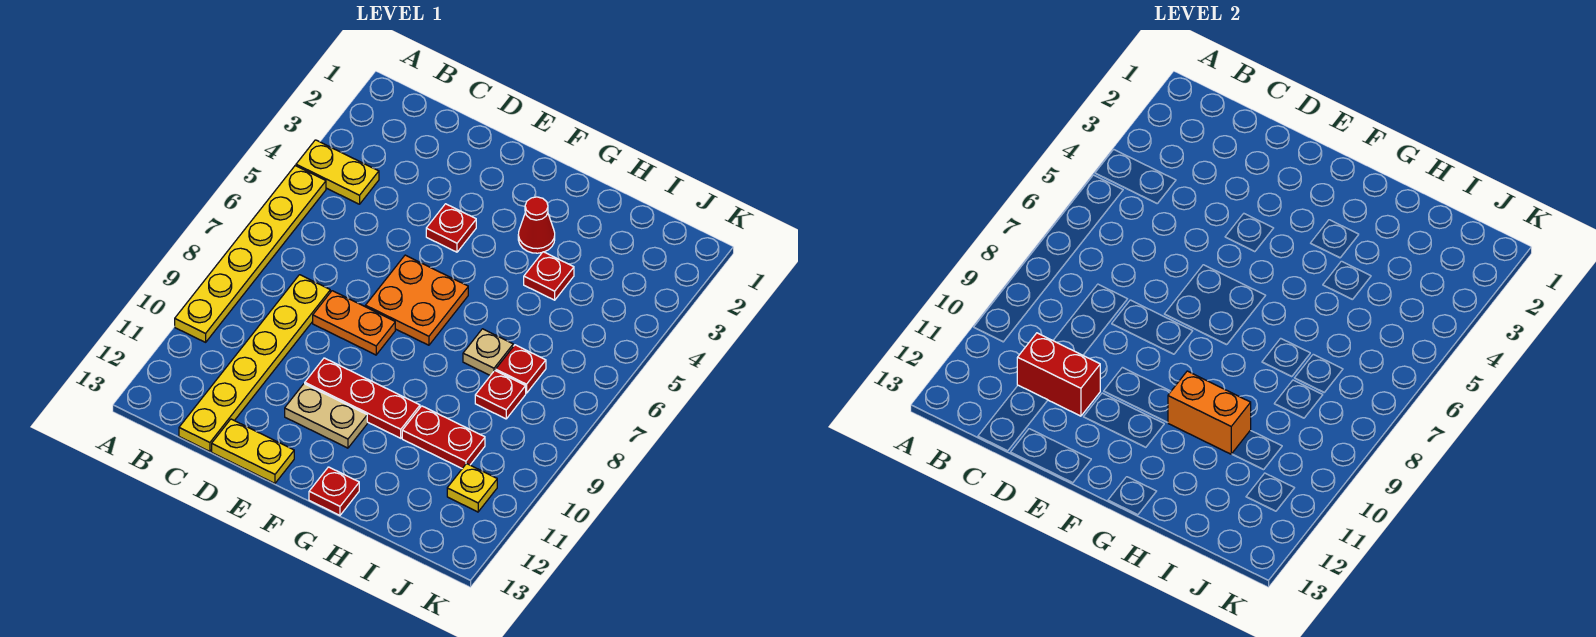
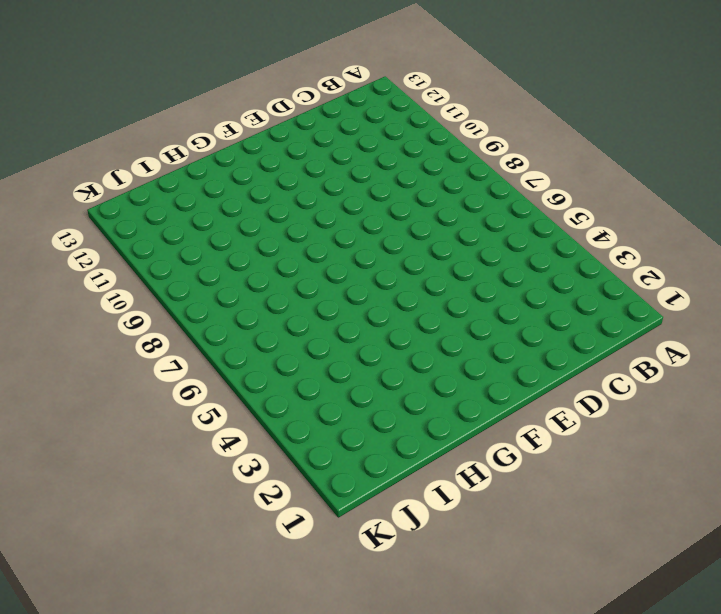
none -> yellow plate A4:B4 level 1
none -> yellow plate A5:A10 level 1
none -> yellow plate C8:C13 level 1

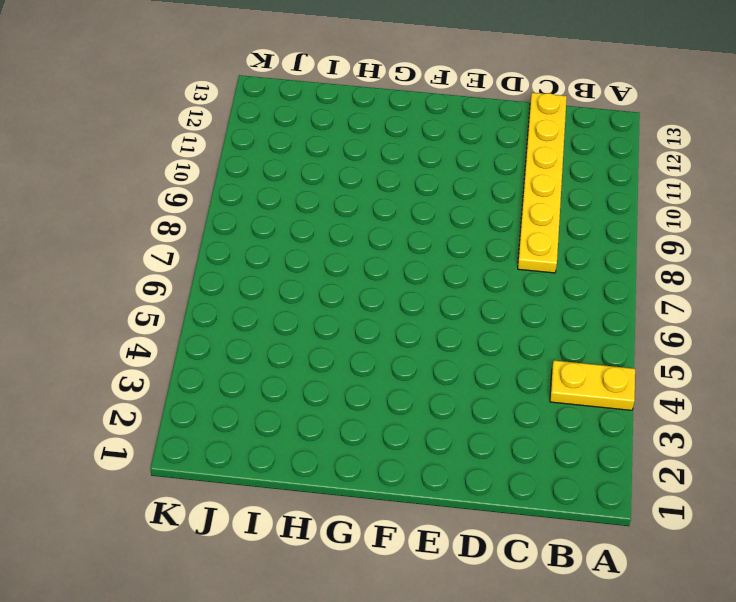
none -> yellow plate A5:A10 level 1
none -> orange plate D8:E8 level 1
none -> yellow plate D13:E13 level 1

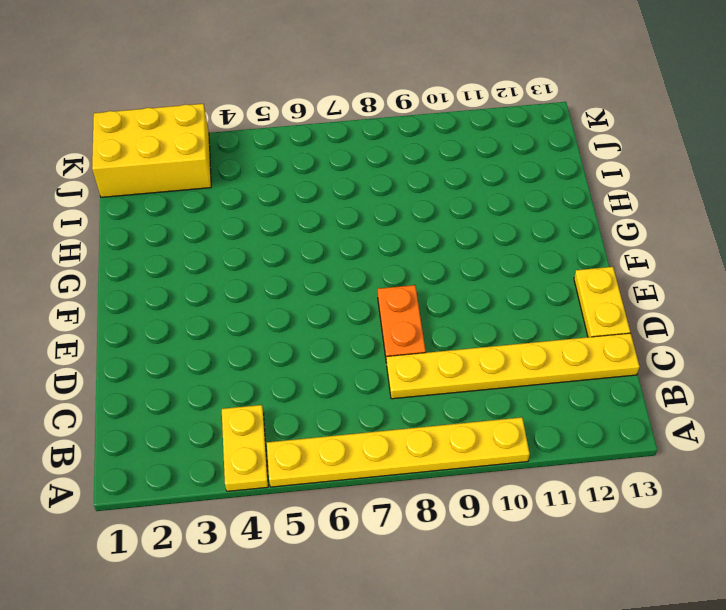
yellow brick J1:K3 level 1 -> none
none -> red plate E4 level 1
none -> orange plate E6:F7 level 1
none -> red plate E10:G10 level 1

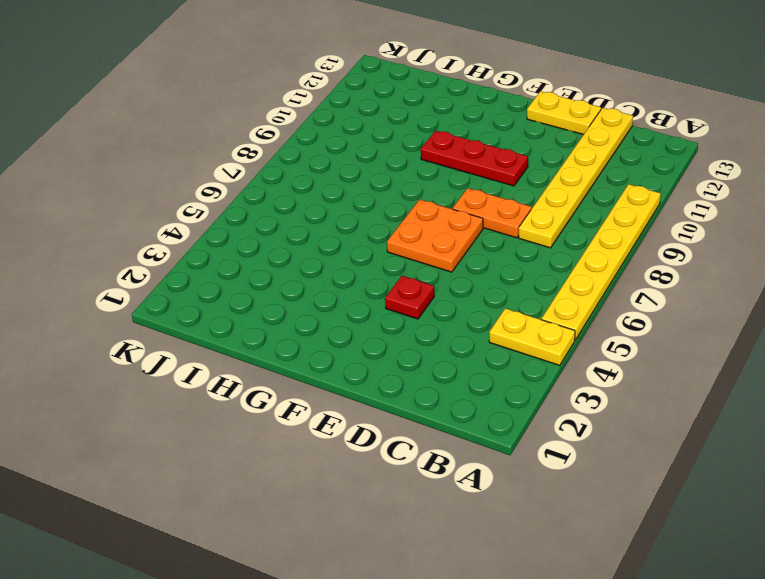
none -> tan plate E11:F11 level 1
none -> red cone G3 level 1
none -> red plate G13 level 1

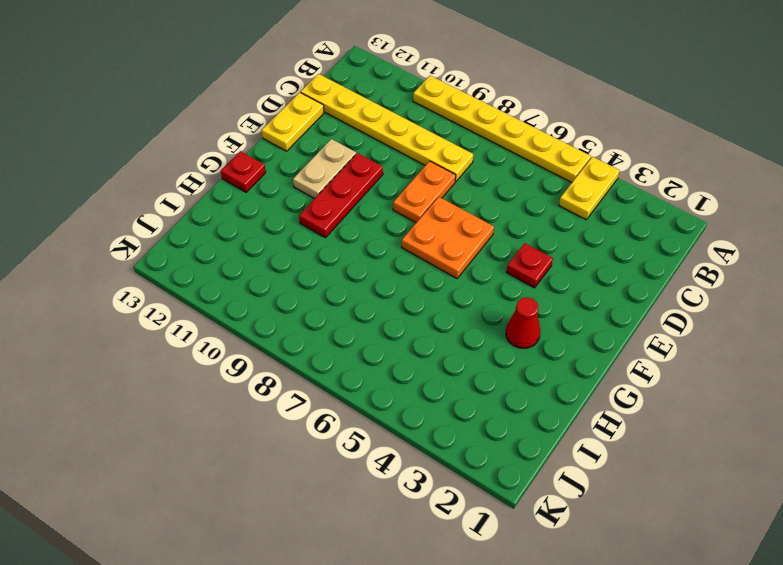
none -> red plate H4 level 1
none -> tan plate H7 level 1
none -> red plate H10:I10 level 1

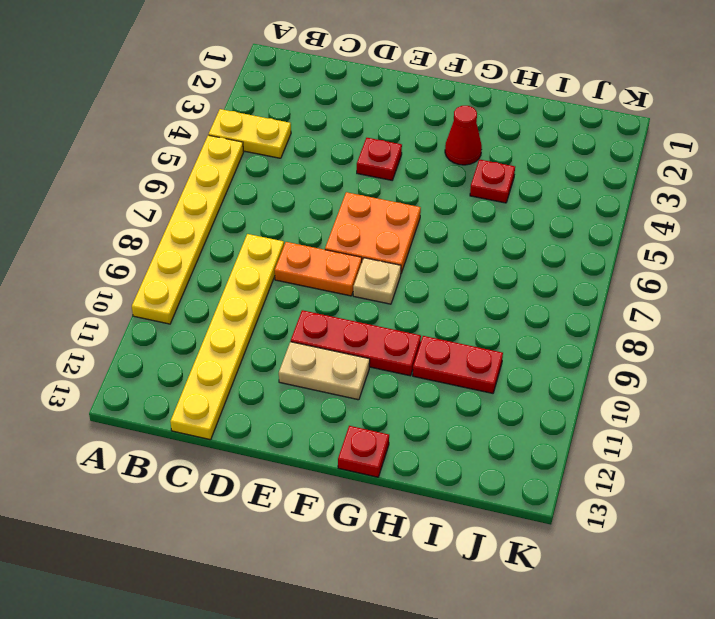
tan plate F8 level 1 -> tan plate H7 level 1
none -> yellow plate D13:E13 level 1
none -> red plate I7 level 1
none -> red plate I8 level 1

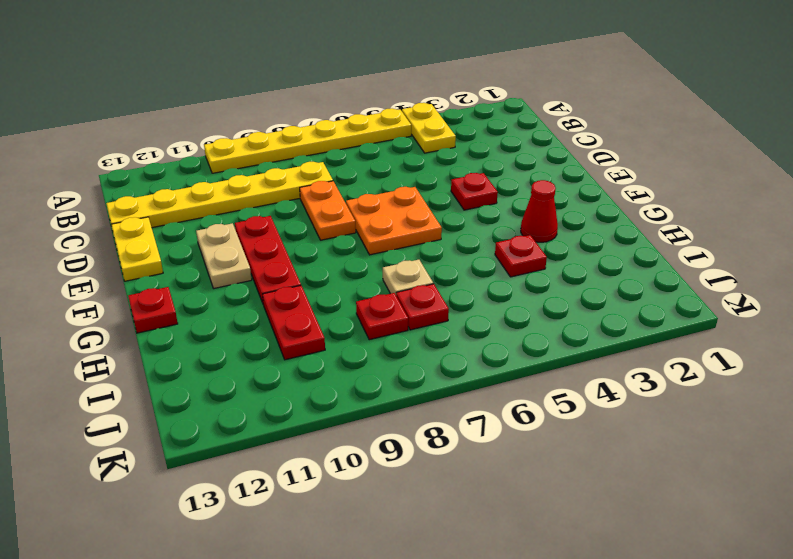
none -> yellow plate J11 level 1
none -> red brick C11:D11 level 2
none -> orange brick G10:H10 level 2

